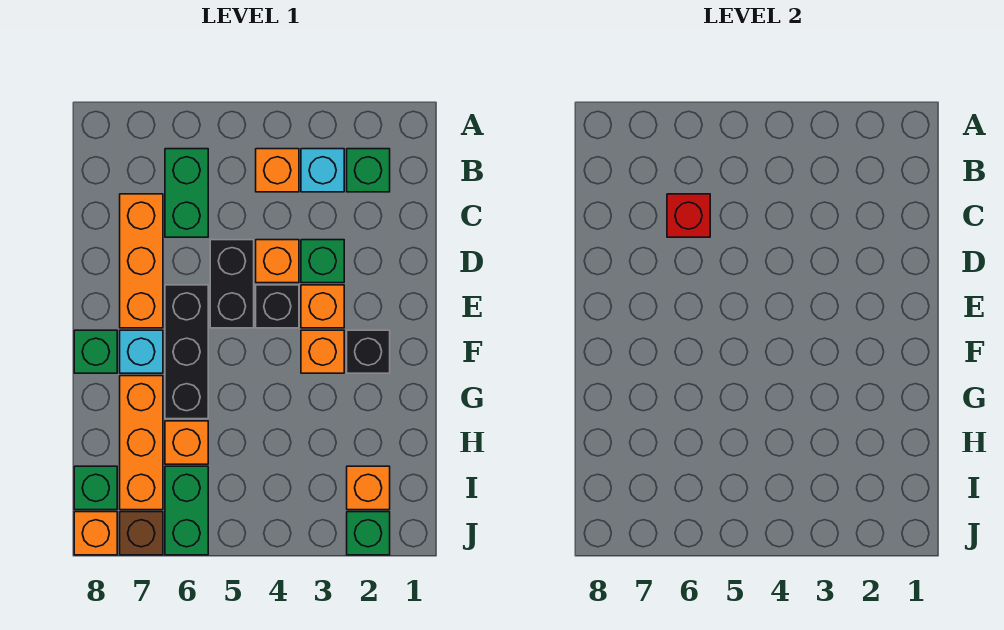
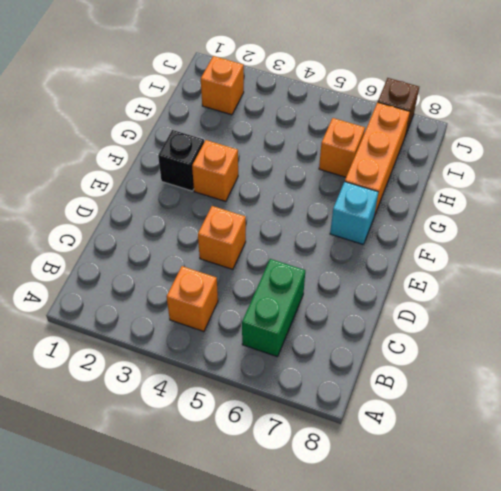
none -> green brick B2 level 1
none -> cyan brick B3 level 1
none -> orange brick C7:E7 level 1

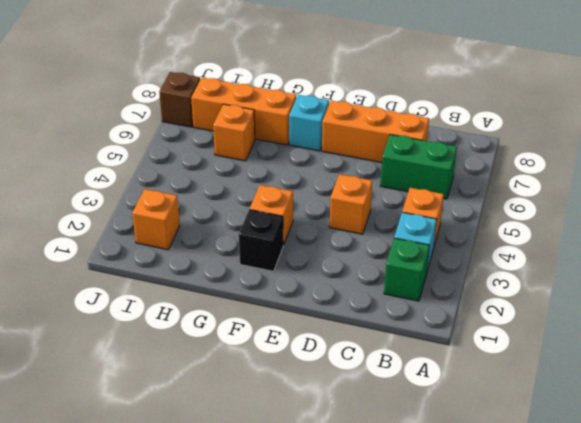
none -> green brick D3 level 1
none -> black brick D5:E5 level 1
none -> orange brick E3 level 1

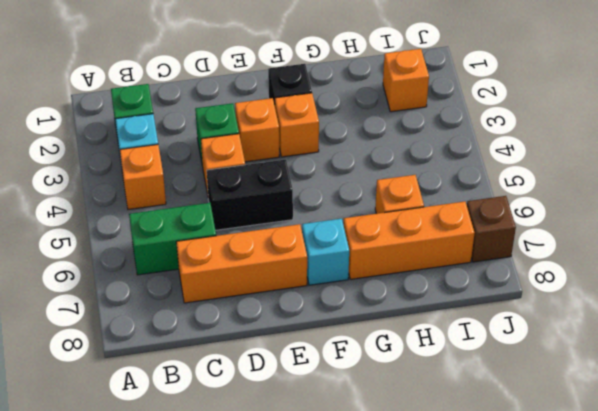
none -> black brick E4 level 1
none -> black brick E6:G6 level 1
none -> green brick F8 level 1

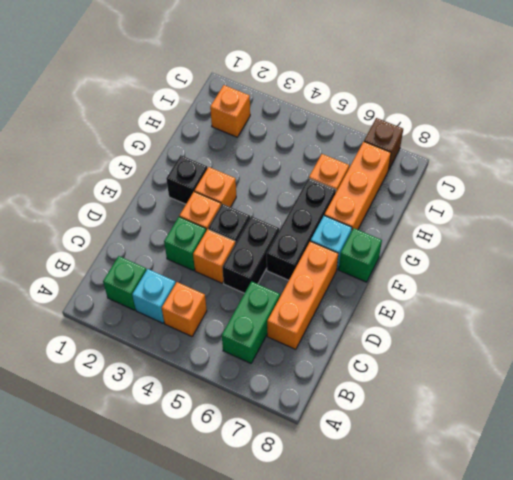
none -> green brick I6:J6 level 1
none -> green brick I8 level 1
none -> green brick J2 level 1

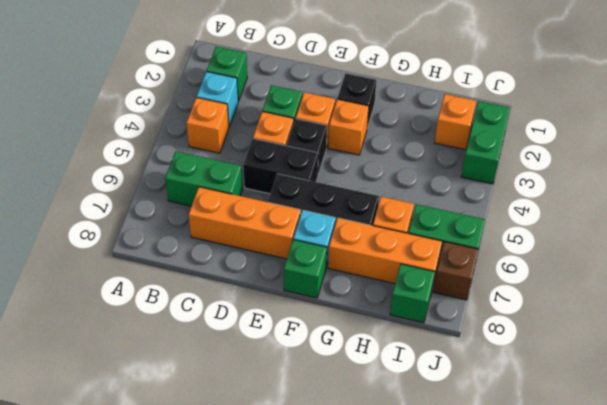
green brick J2:J3 level 1 -> green brick J2 level 1
none -> orange brick J8 level 1
none -> red brick C6 level 2

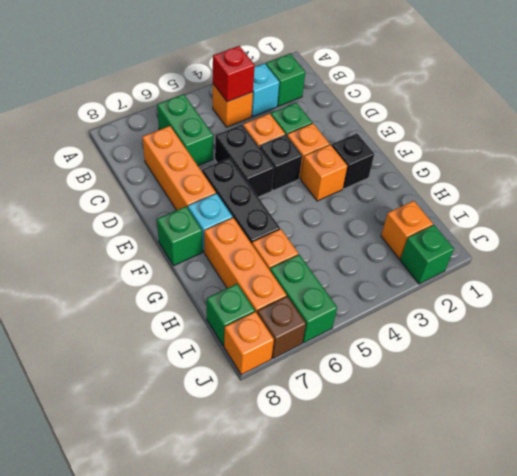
red brick B4 level 2 -> red brick C6 level 2

